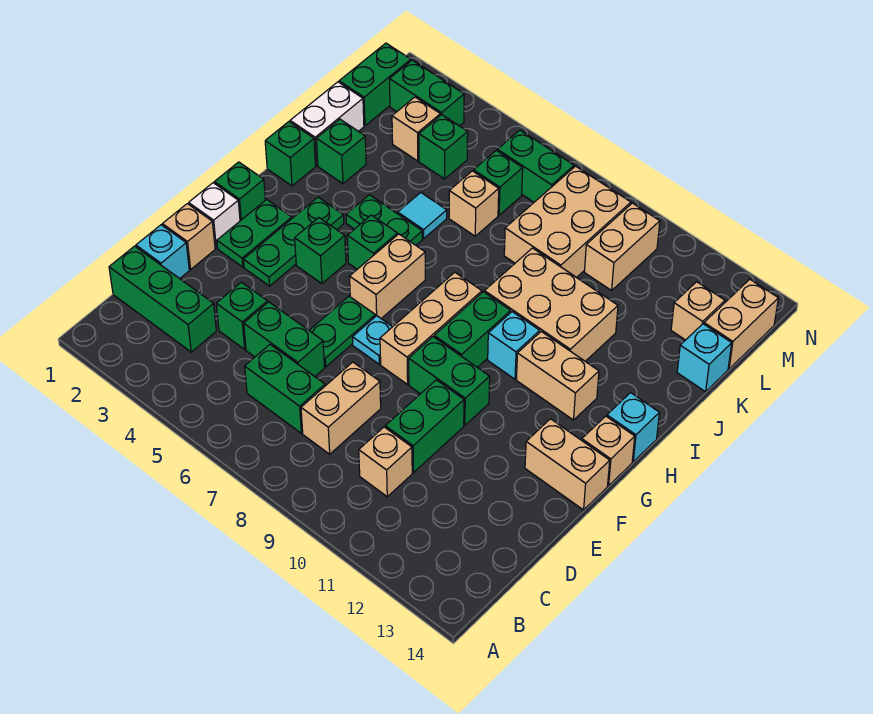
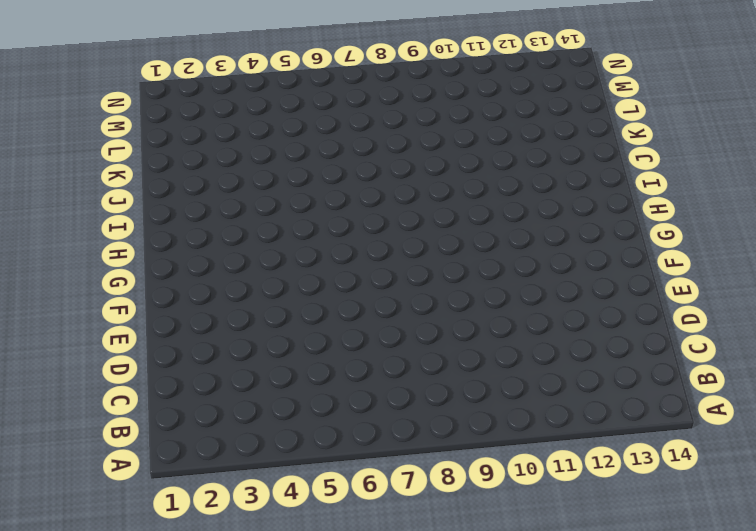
none -> green brick C1:C3 level 1
none -> green brick C6:C7 level 1
none -> tan brick C8:D8 level 1
none -> tan brick C10 level 1

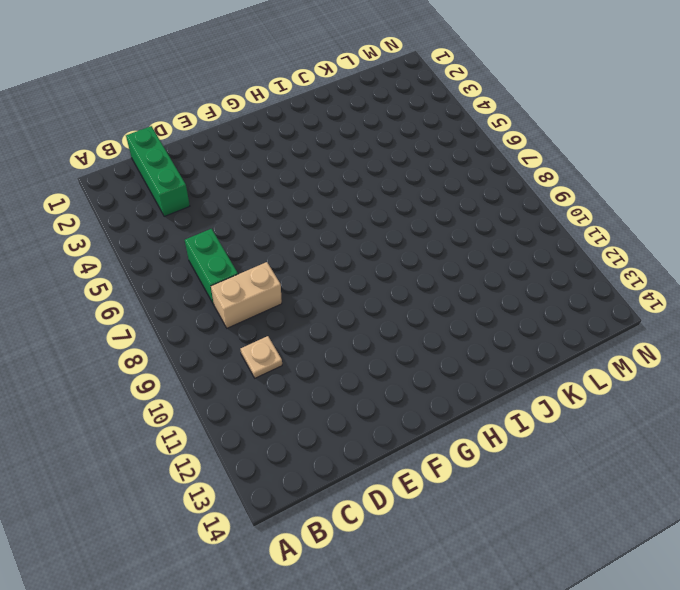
tan plate C10 level 1 -> tan brick C10 level 1
none -> cyan brick D1 level 1
none -> green brick D4 level 1
none -> green brick D5:D6 level 1
none -> green brick D10:E10 level 1

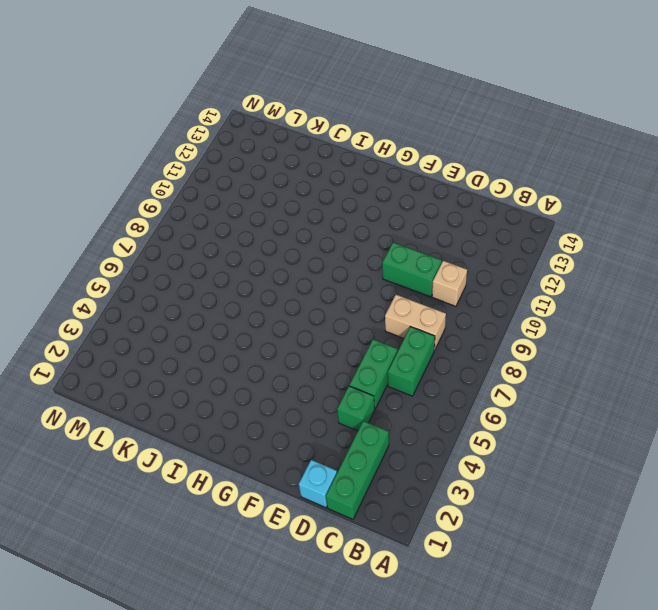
none -> tan brick E1 level 1
none -> green plate E6:F6 level 1
none -> white brick F1 level 1
none -> green plate F2:G2 level 1

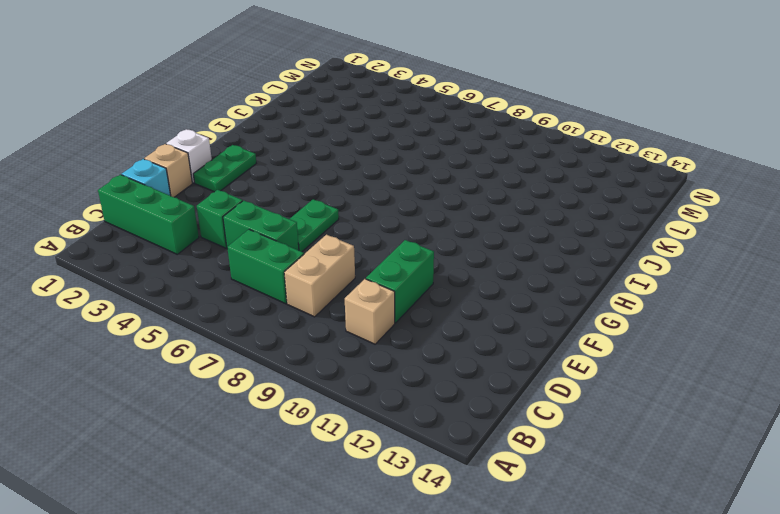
none -> green plate F3:H3 level 1
none -> cyan plate F7 level 1
none -> tan brick F8:H8 level 1
none -> green brick F9:F10 level 1

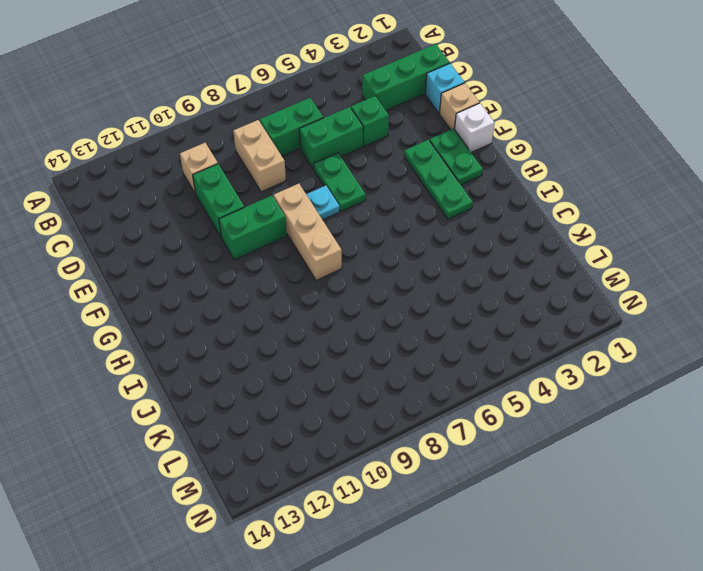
none -> tan brick F13:F14 level 1
none -> green brick G1 level 1
none -> green brick G4 level 1
none -> tan brick G6:H6 level 1

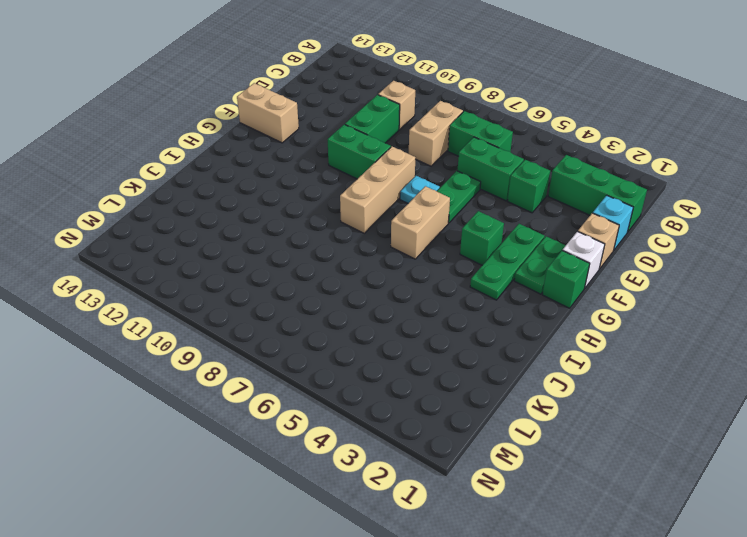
none -> green brick G9:H9 level 1
none -> tan brick G14 level 1
none -> green brick H5 level 1
none -> cyan brick H10 level 1

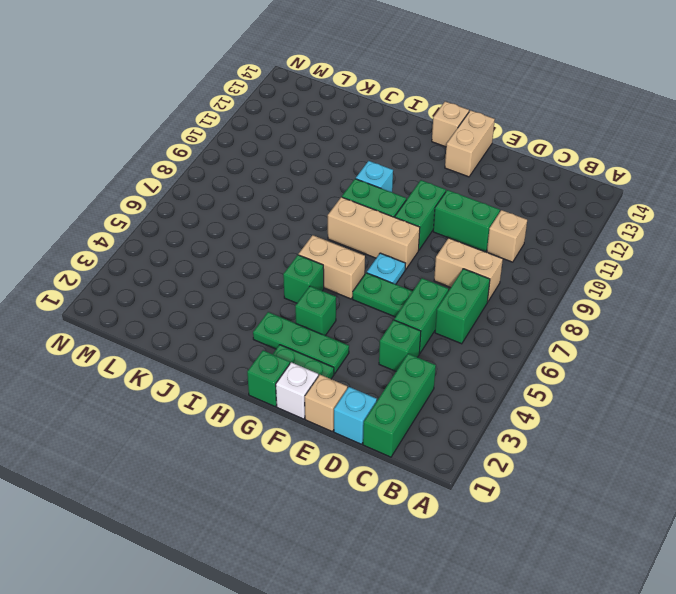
none -> tan brick H11:H12 level 1
none -> cyan brick H14 level 1
none -> green brick I1 level 1
none -> green plate I4:I5 level 1

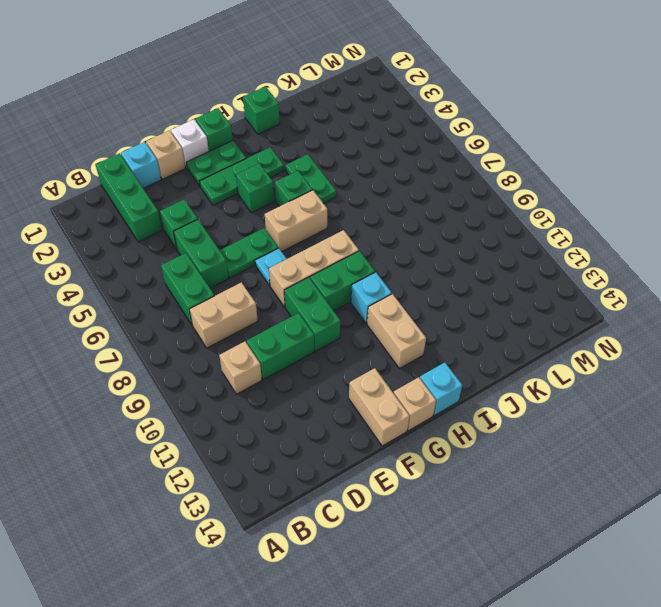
none -> tan brick I9:J11 level 1
none -> white brick J1:K1 level 1
none -> green brick J2 level 1
none -> cyan tile J5 level 1

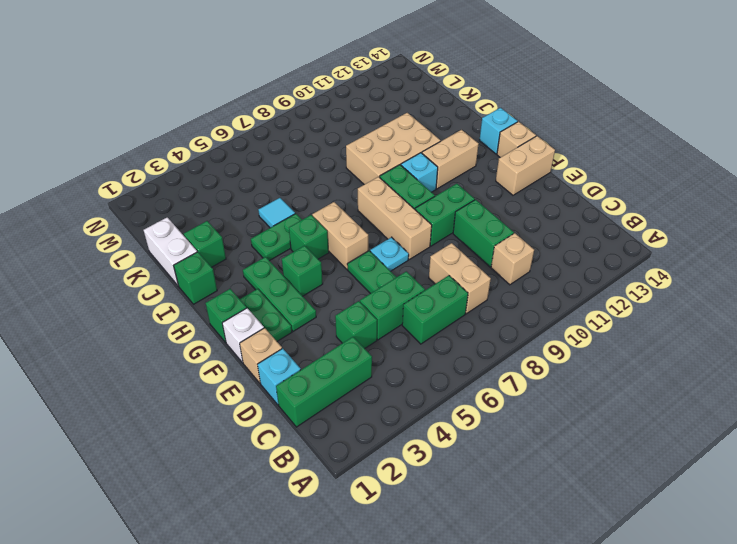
none -> tan brick K6 level 1
none -> tan brick K8:M9 level 1
none -> cyan brick K14 level 1
none -> green brick L1:M1 level 1

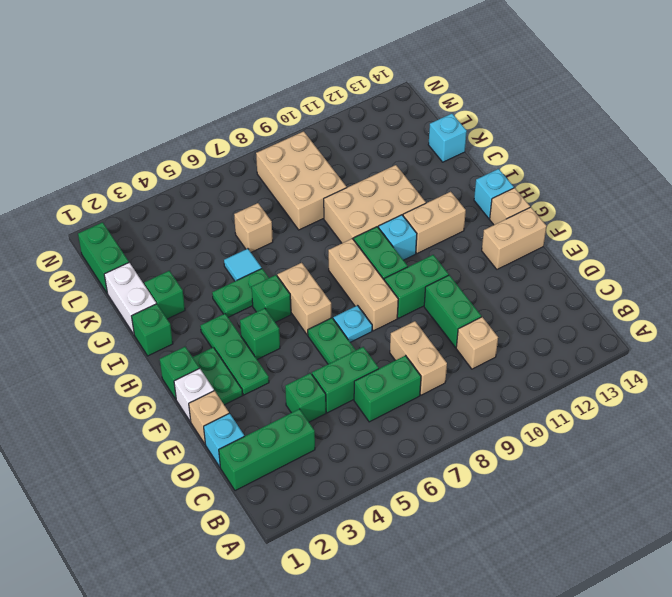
none -> tan brick L3 level 1
none -> green brick L4 level 1
none -> green brick L6 level 1
none -> tan brick L10:M10 level 1

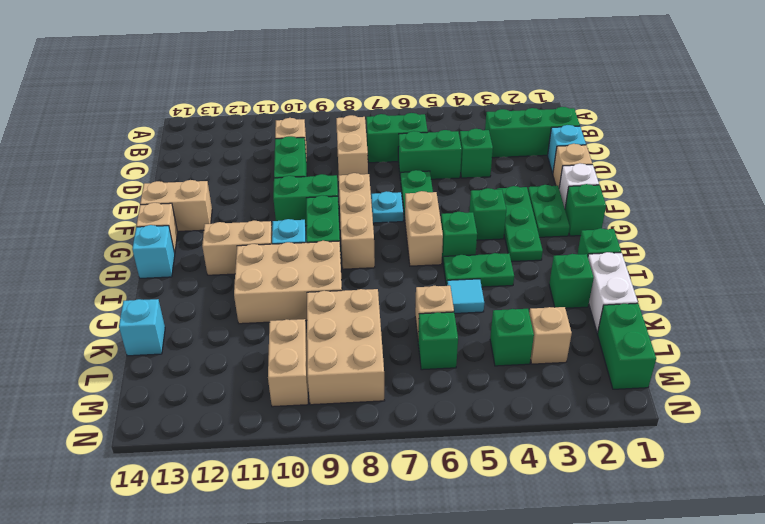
none -> tan brick L13 level 1
none -> tan brick L14:M14 level 1
none -> green brick M2:M3 level 1
none -> green brick M6:M7 level 1

